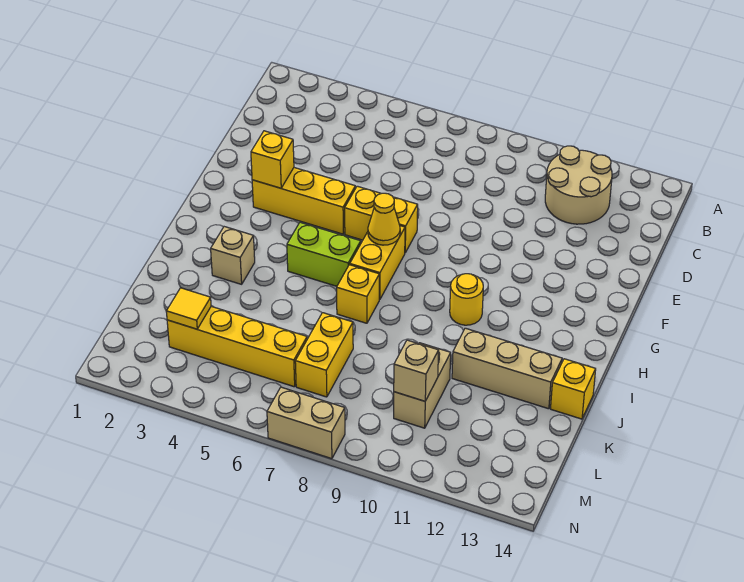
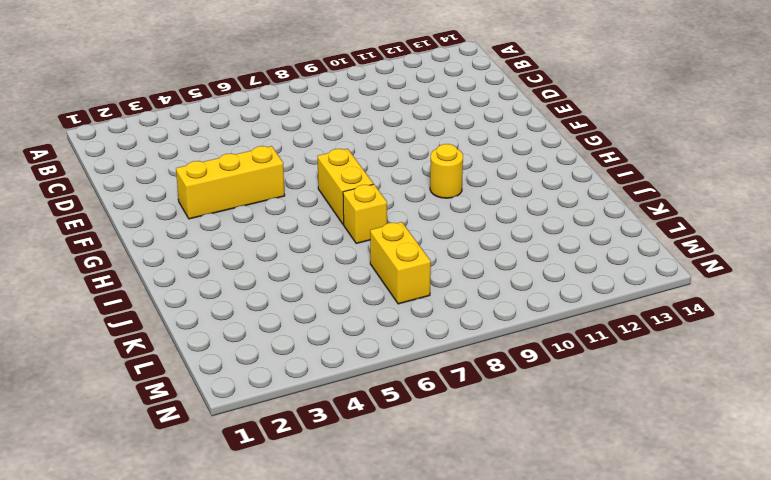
none -> tan round brick B11:C12 level 1
none -> yellow brick F6:F7 level 1
none -> lime brick H5:H6 level 1

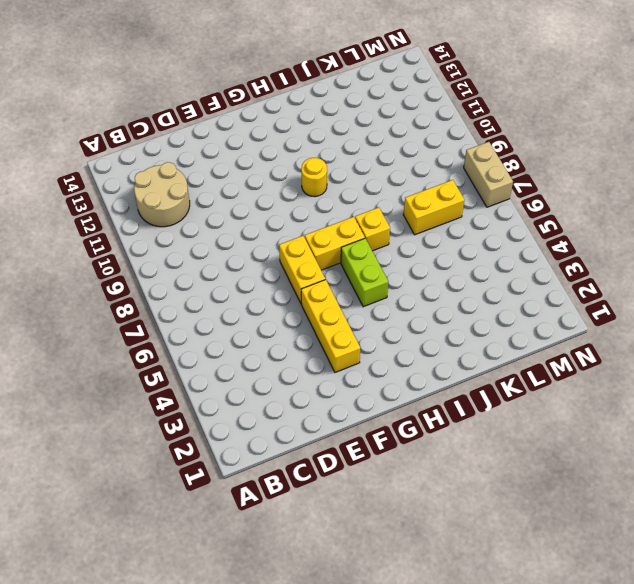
none -> tan brick I3 level 1
none -> tan brick J11:J13 level 1
none -> yellow brick J14 level 1

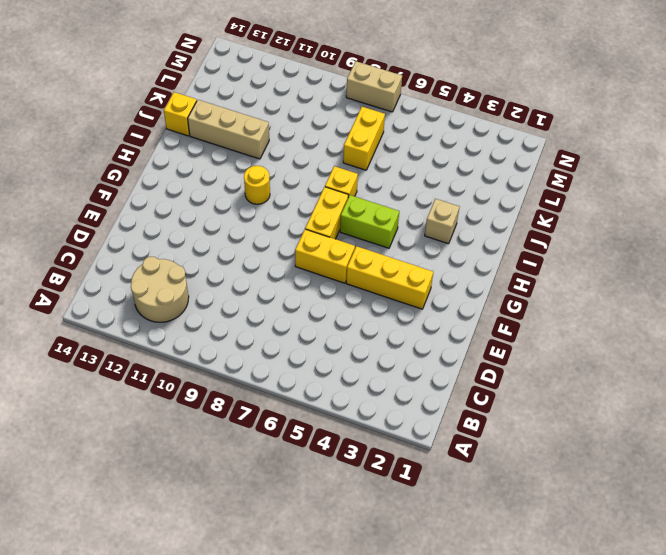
none -> tan brick K10:L10 level 1
none -> yellow brick L3:L6 level 1
none -> yellow brick F3 level 2

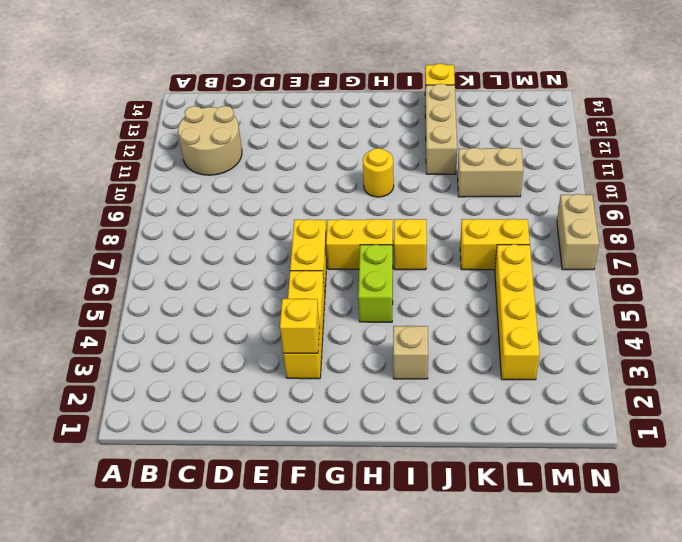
none -> yellow cone G7 level 2
none -> yellow tile L3 level 2
none -> tan brick L10 level 2

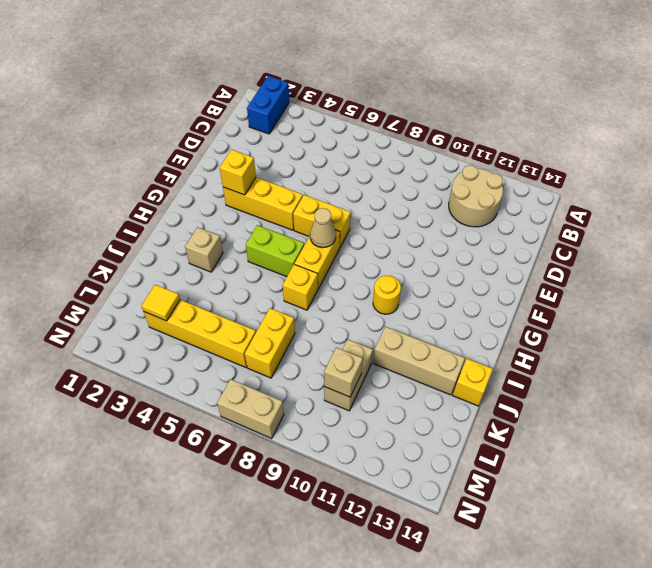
blue brick A2:B2 level 1 -> none
tan cone G7 level 2 -> yellow cone G7 level 2

